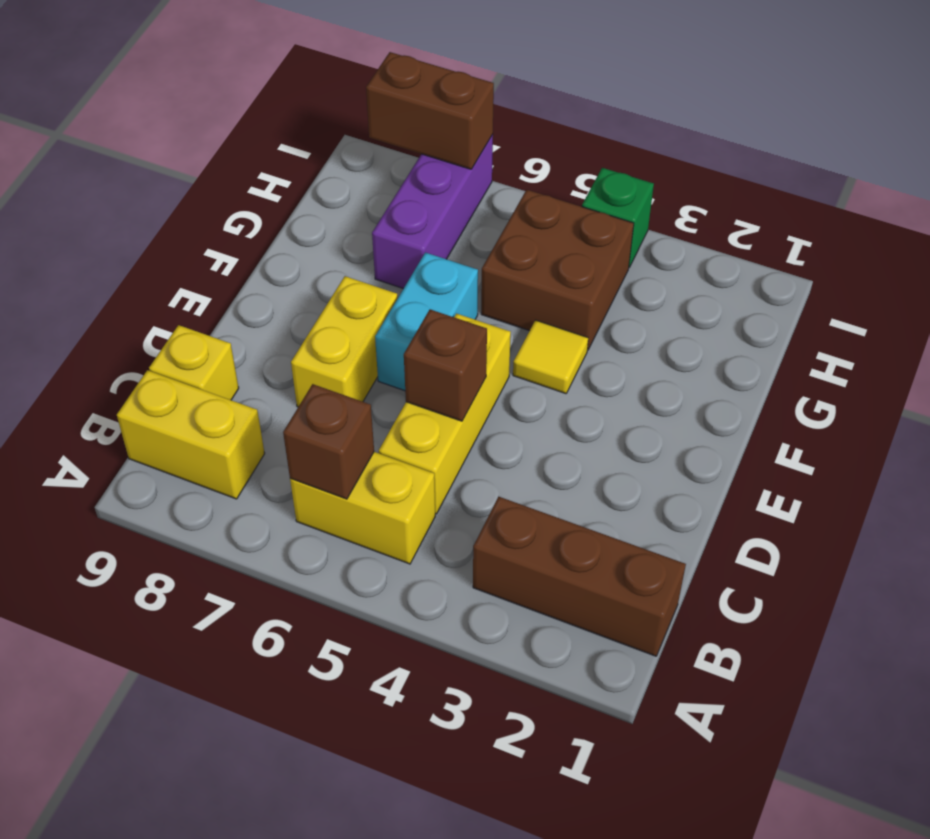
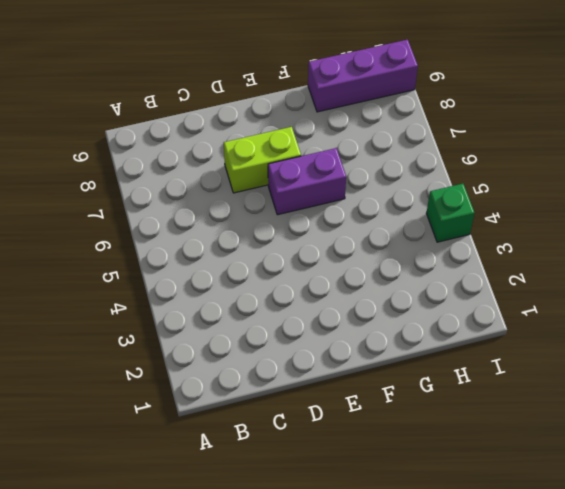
lime brick D7:E7 level 1 -> yellow brick D7:E7 level 1
purple brick E6:F6 level 1 -> cyan brick E6:F6 level 1
purple brick G9:I9 level 1 -> purple brick G7:I7 level 1
none -> brown brick B1:B3 level 1
none -> yellow brick B5:B6 level 1
none -> yellow brick B8:B9 level 1

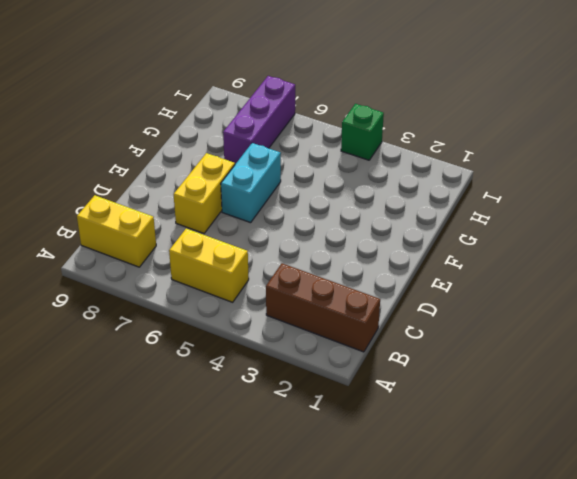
none -> yellow brick C5:E5 level 1
none -> yellow brick C9 level 1
none -> yellow tile F4 level 1

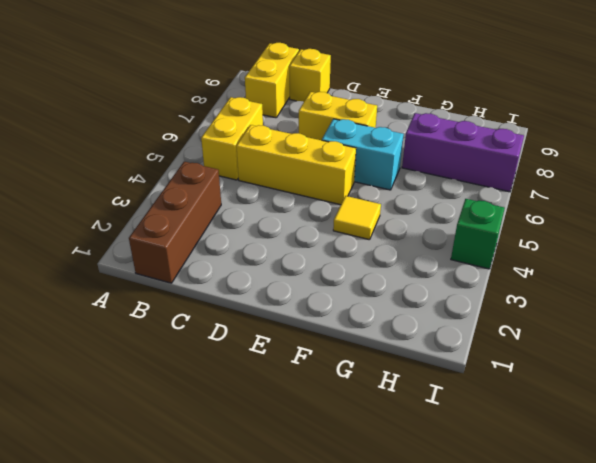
none -> brown brick G4:H5 level 1
none -> brown brick B6 level 2
none -> brown brick D5 level 2

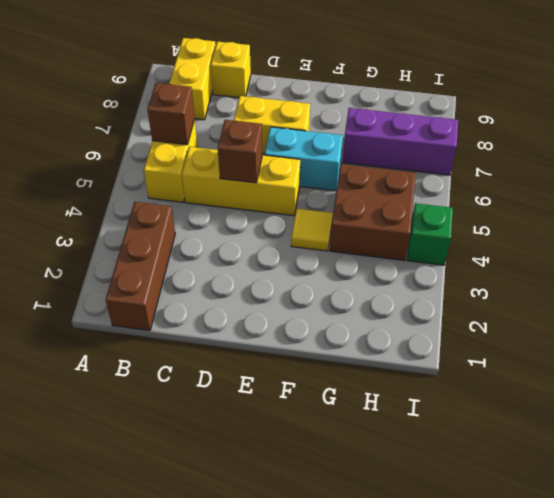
none -> brown brick I7:I8 level 2

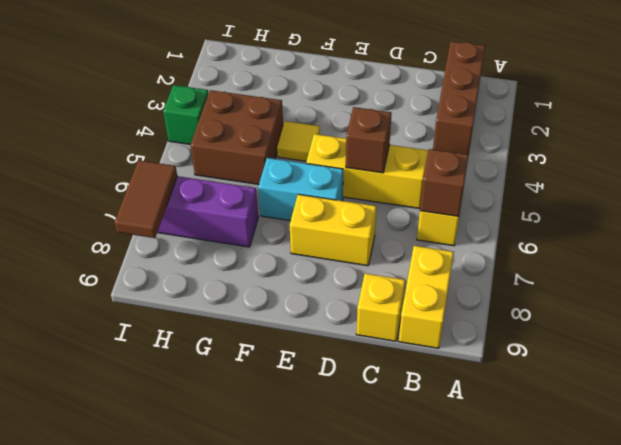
brown tile I7:I8 level 2 -> brown brick I7:I8 level 2

